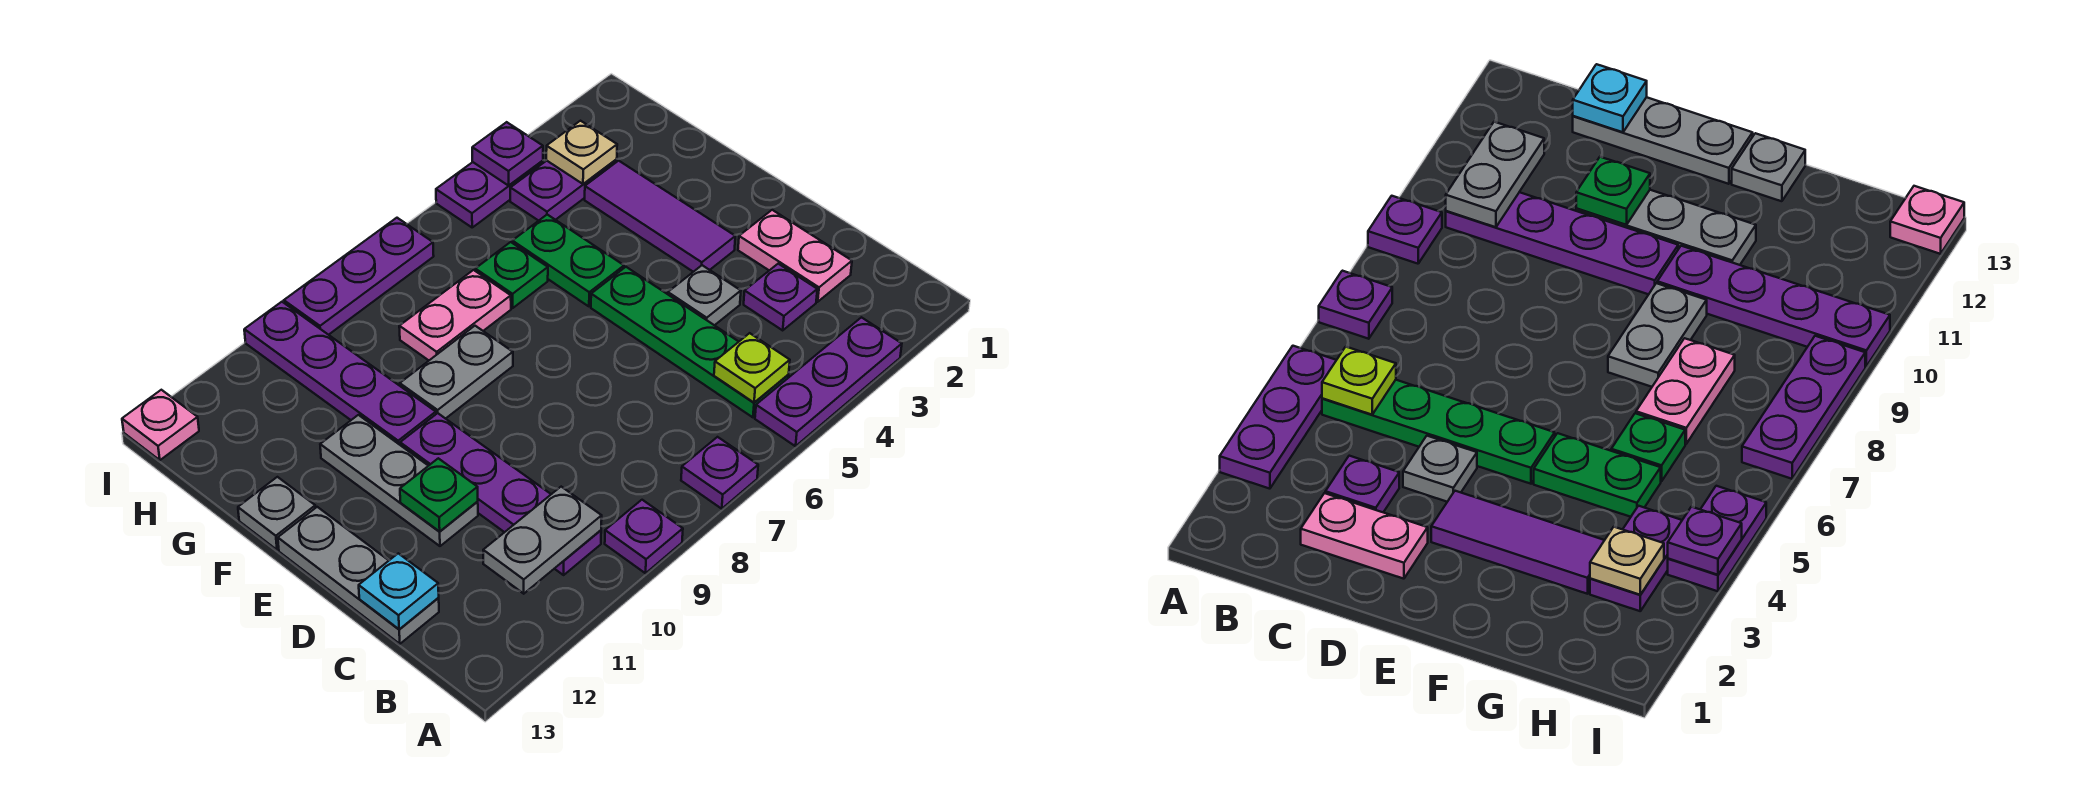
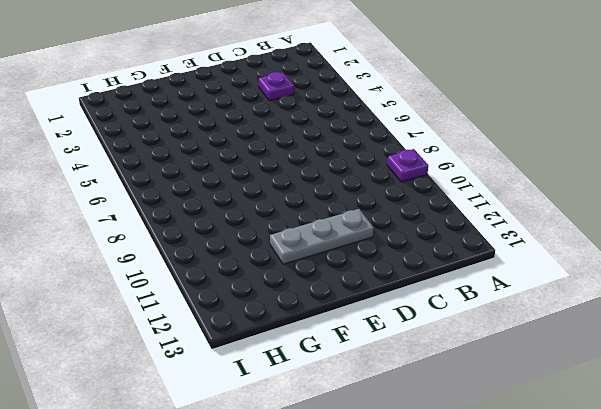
none -> purple plate A3:A5 level 1
none -> purple plate A7 level 1
none -> green plate B5:E5 level 1

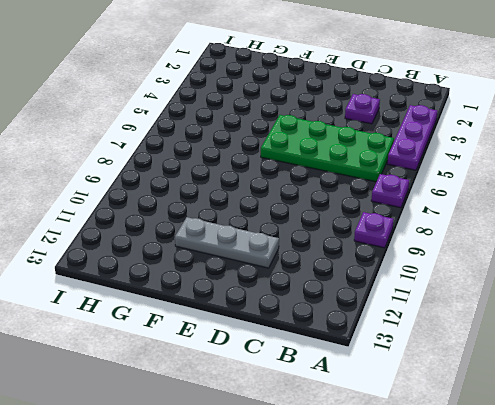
green plate B5:E6 level 1 -> green plate B5:E5 level 1
none -> purple plate B10:E10 level 1
none -> pink plate C2:D2 level 1
none -> grey plate C13:E13 level 1

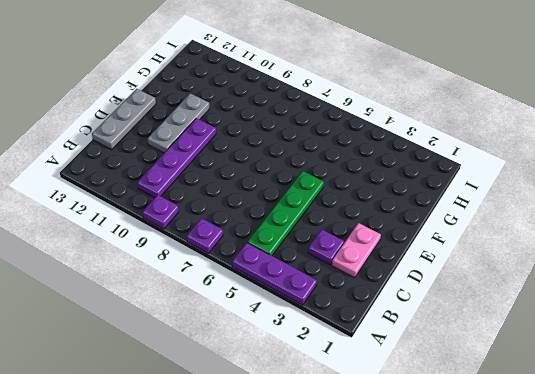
none -> grey plate D4 level 1
none -> purple tile E3:G3 level 1
none -> green plate F5:G5 level 1

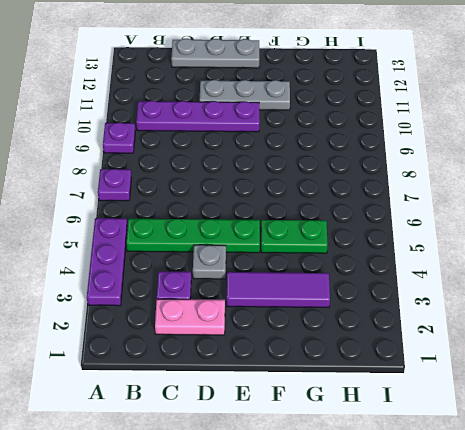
none -> grey plate F8:F9 level 1
none -> purple plate F10:I10 level 1
none -> grey plate F13 level 1

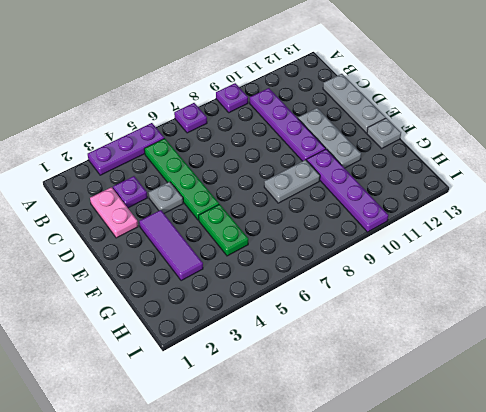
none -> green plate G6 level 1
none -> pink plate G7:G8 level 1
none -> purple plate H3:H4 level 1

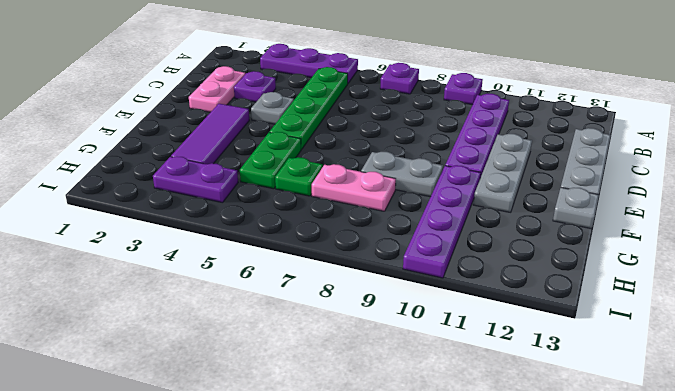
none -> purple plate I4:I5 level 1
none -> purple plate I7:I9 level 1
none -> pink plate I13 level 1

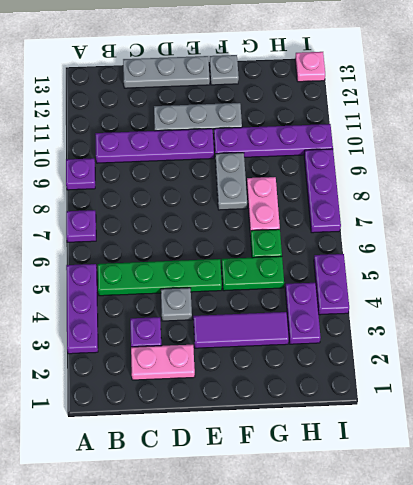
none -> lime plate B5 level 2
none -> grey plate B10:B11 level 2
none -> cyan plate C13 level 2

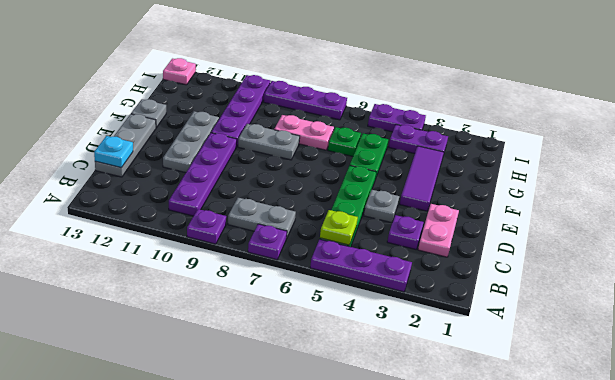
grey plate B7:B8 level 1 -> grey plate B10:B11 level 2
none -> green plate D11 level 2
none -> tan plate H3 level 2
none -> purple plate I4 level 2

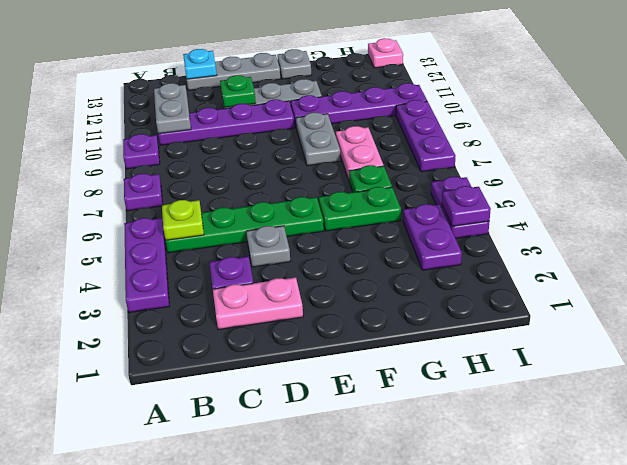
none -> purple tile E3:G3 level 1
none -> tan plate H3 level 2

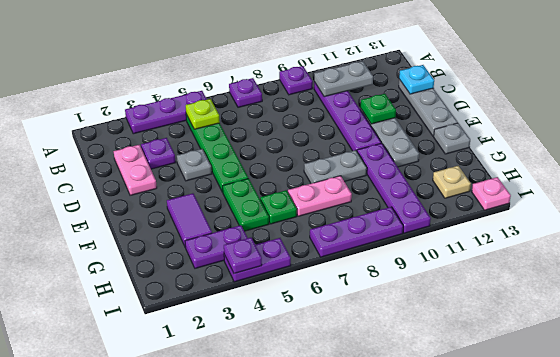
purple tile F3:G3 level 1 -> purple tile E3:G3 level 1
tan plate H12 level 1 -> tan plate H3 level 2

